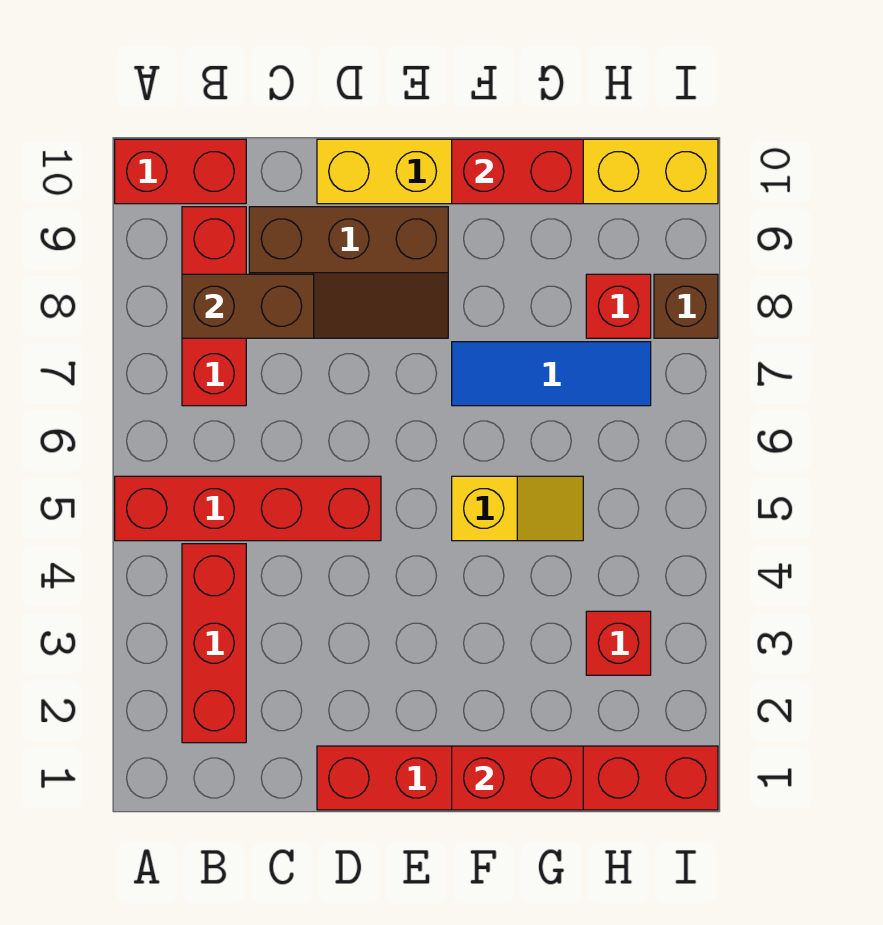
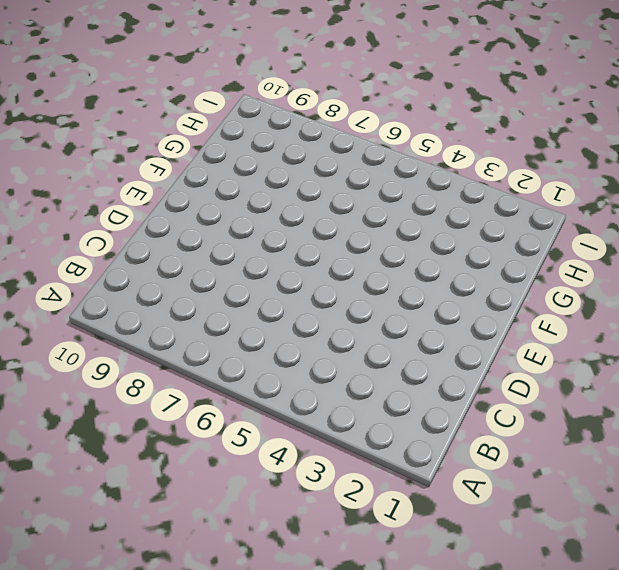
none -> red brick A5:D5 level 1
none -> red brick A10:B10 level 1
none -> red brick B2:B4 level 1

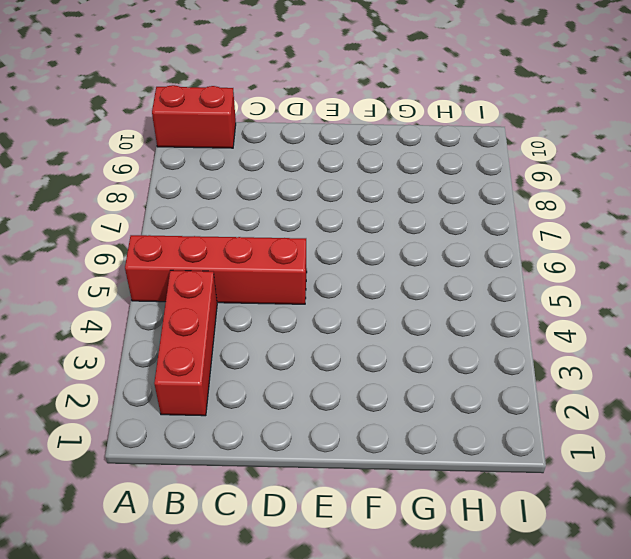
none -> red brick B7:B9 level 1
none -> brown slope C8:E9 level 1 top 9
none -> red brick D1:I1 level 1

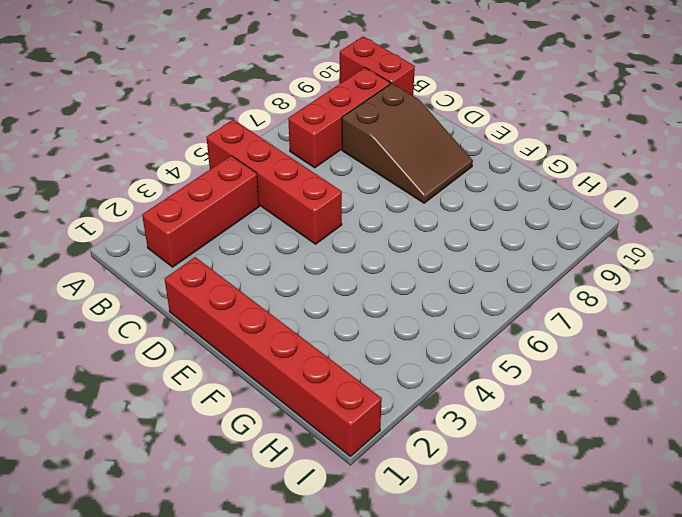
brown slope C8:E9 level 1 top C -> brown slope C8:E9 level 1 top 9
none -> yellow brick D10:I10 level 1
none -> yellow slope F5:G5 level 1 top F
none -> blue tile F7:H7 level 1

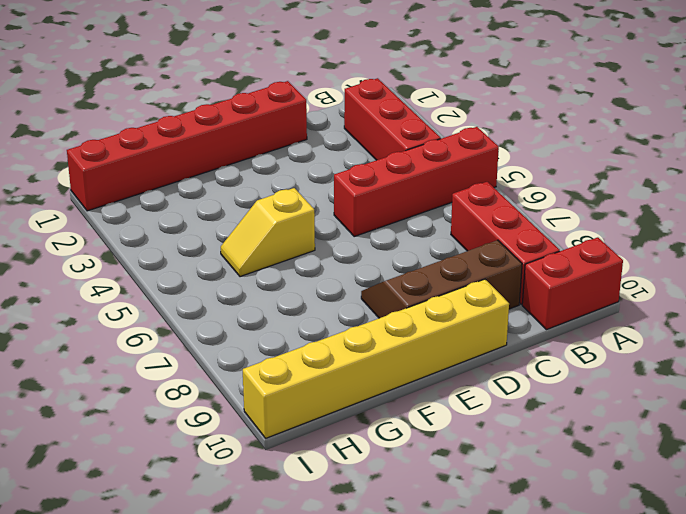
none -> blue tile F7:H7 level 1
none -> red brick H3 level 1
none -> red brick H8 level 1

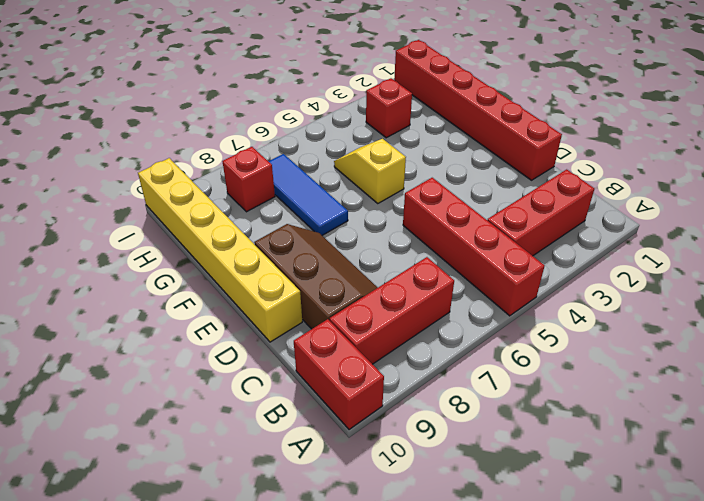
none -> brown brick I8 level 1
none -> brown brick B8:C8 level 2
none -> red brick F1:G1 level 2

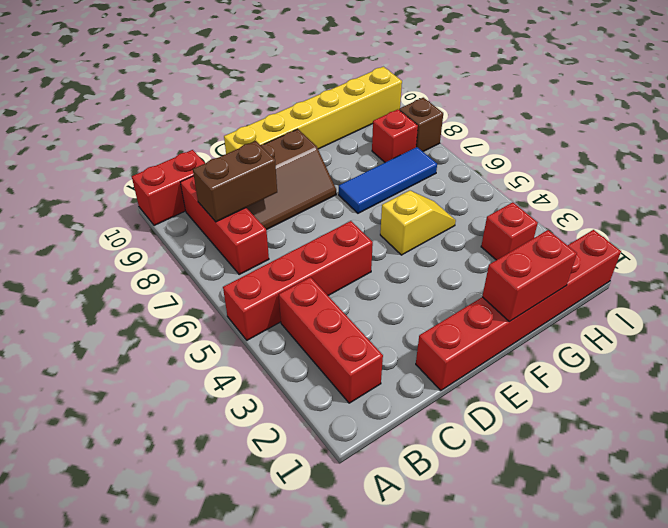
none -> red brick F10:G10 level 2

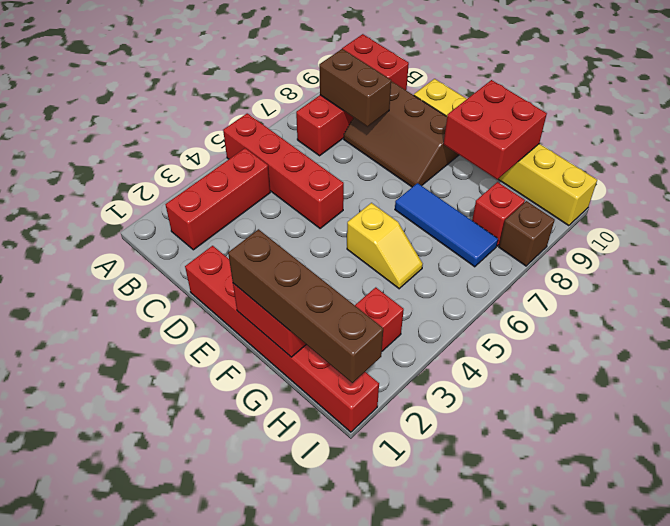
brown brick F1:I1 level 3 -> none
red brick F9:G10 level 2 -> red brick F10:G10 level 2

